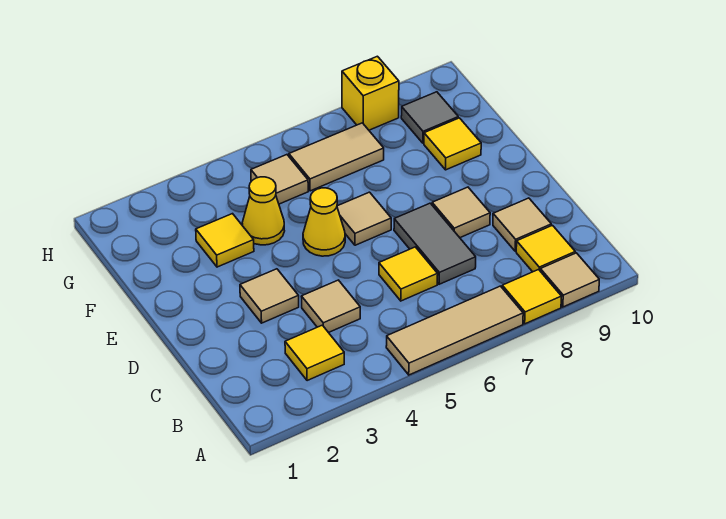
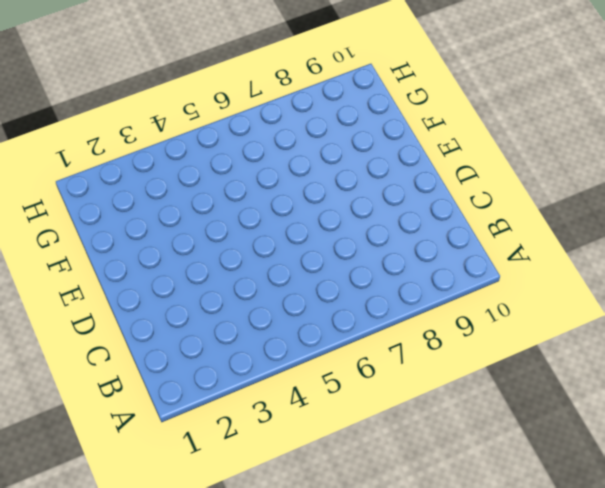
none -> tan tile A5:A7 level 1
none -> yellow tile A8 level 1
none -> tan tile A9 level 1

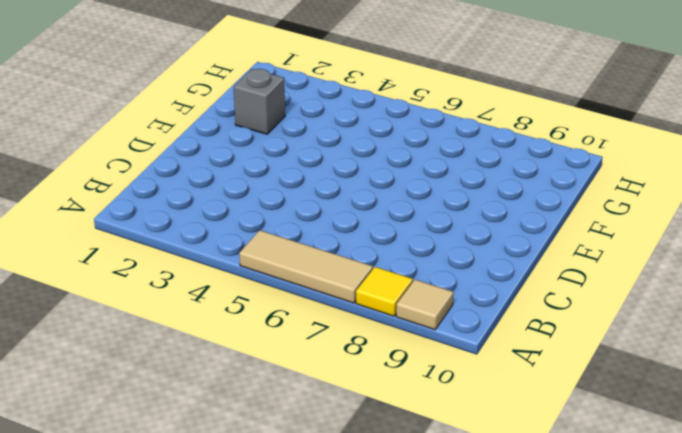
grey brick F2 level 1 -> none
none -> yellow tile B3 level 1
none -> yellow tile B9 level 1
none -> tan tile C4 level 1

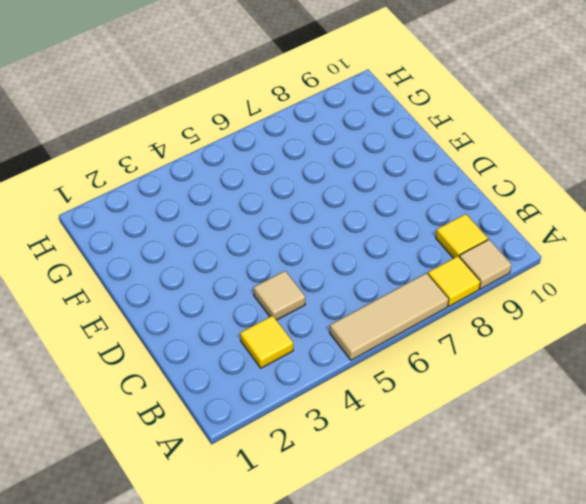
none -> yellow tile C6 level 1
none -> grey tile C7:D7 level 1
none -> tan tile C9 level 1

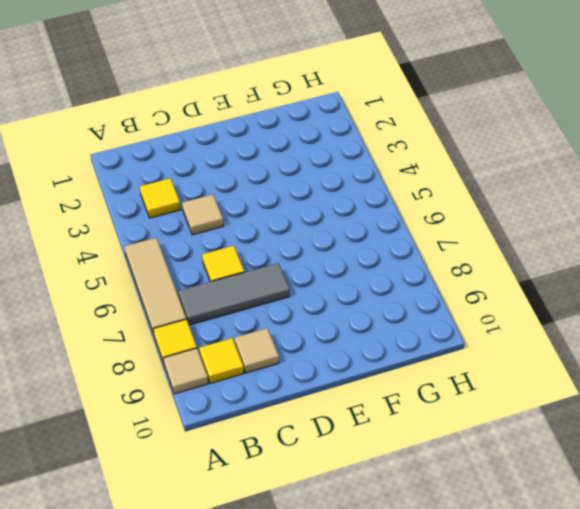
grey tile B7:D7 level 1 -> grey tile C7:D7 level 1
none -> tan tile D3 level 1
none -> tan tile D8 level 1
none -> yellow cone E5 level 1

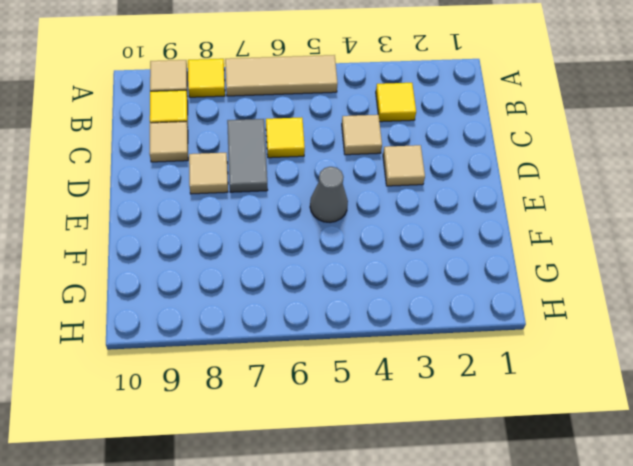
grey cone E5 level 1 -> yellow cone E5 level 1
none -> tan tile E6 level 1
none -> yellow tile F3 level 1
none -> yellow cone F4 level 1

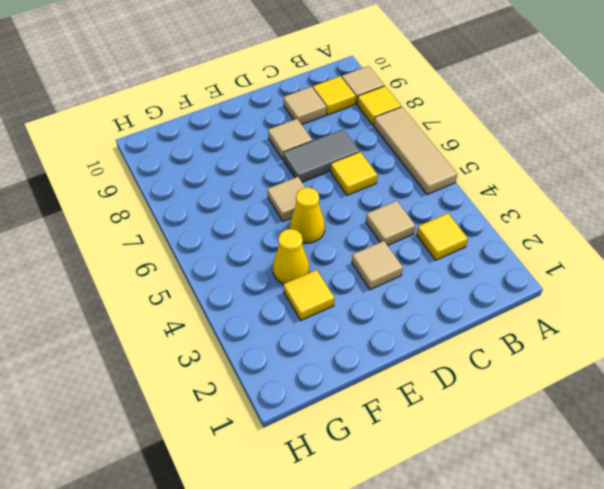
none -> yellow tile F9 level 1
none -> tan tile G5 level 1
none -> tan tile G6:G7 level 1

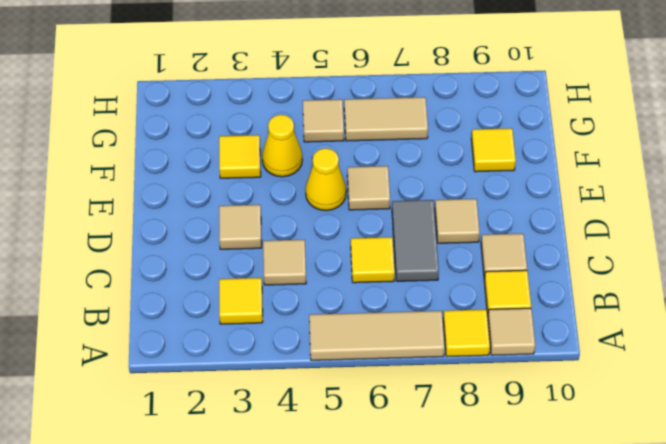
none -> grey tile G9 level 1
none -> yellow brick H8 level 1

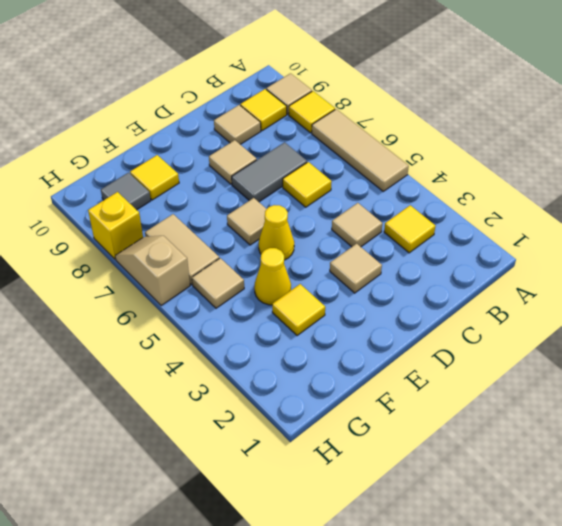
tan slope H6:H7 level 1 top 6 -> none

